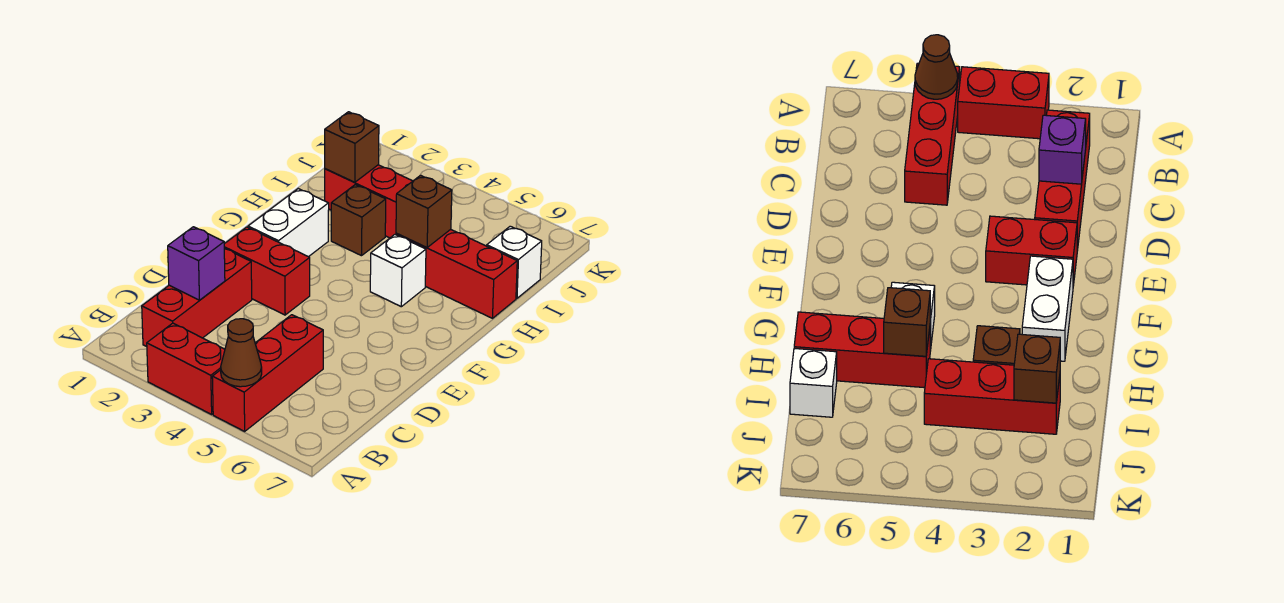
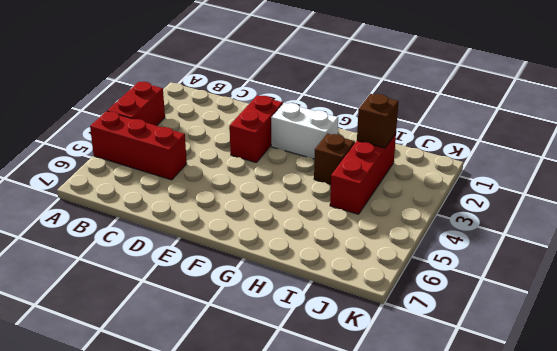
none -> red brick B2:D2 level 1
none -> white brick G5 level 1
none -> red brick H5:H7 level 1

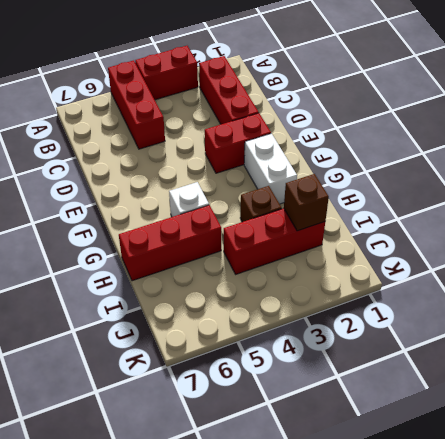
none -> white brick I7 level 1
none -> brown cone A5 level 2
none -> purple brick C2 level 2

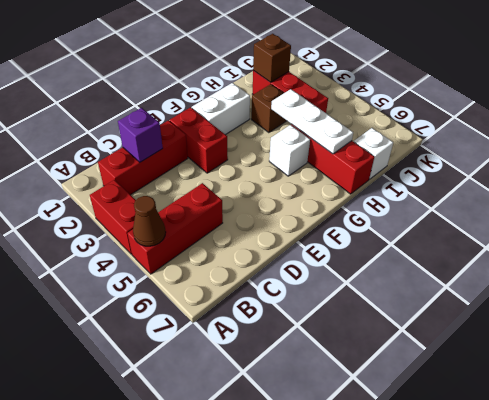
white plate H4:H6 level 2 -> brown brick H5 level 2

